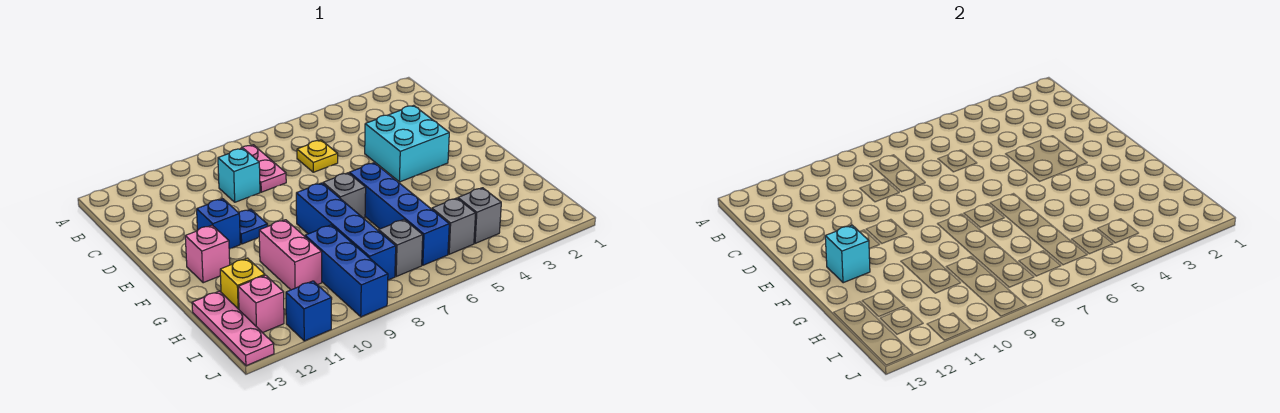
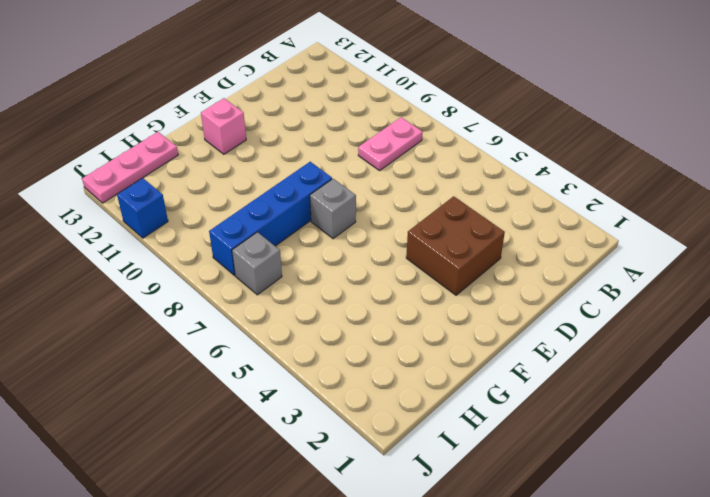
brown brick D3:E4 level 1 -> cyan brick D3:E4 level 1
none -> yellow plate C6 level 1
none -> cyan brick C9 level 1
none -> blue plate E10 level 1

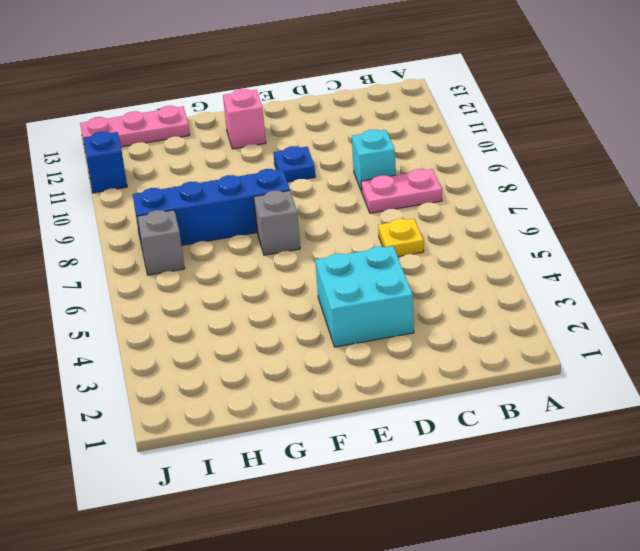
none -> blue brick E11 level 1
none -> blue brick F6:I6 level 1
none -> pink brick G10:H10 level 1

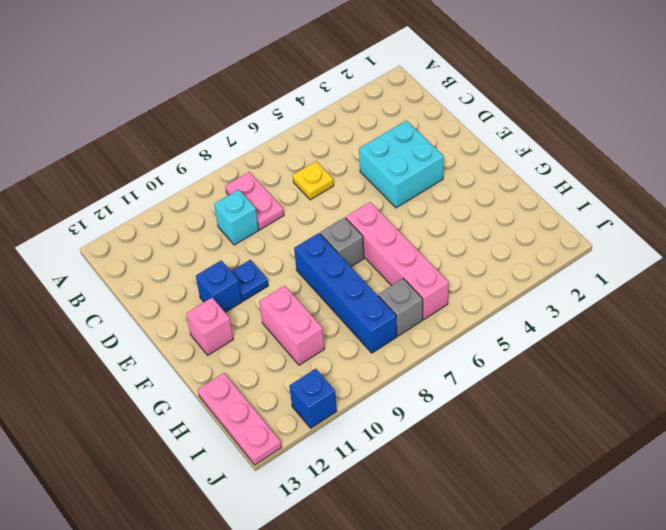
pink brick F6:I6 level 1 -> blue brick F6:I6 level 1
none -> blue brick H9:J9 level 1
none -> yellow brick H12 level 1
none -> grey brick I4 level 1

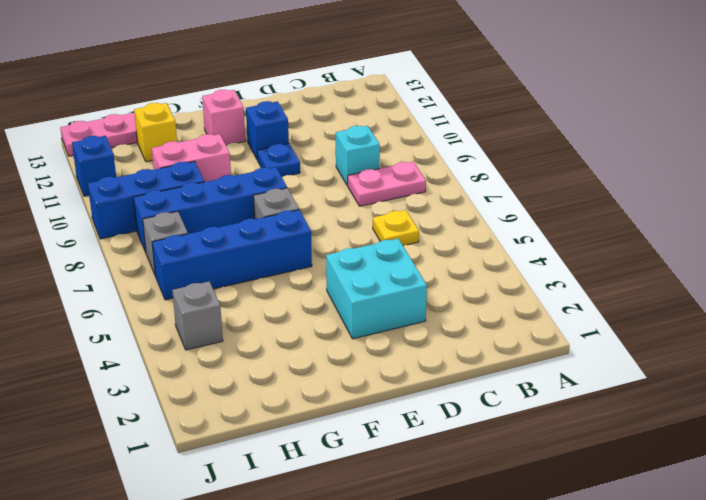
none -> grey brick I5 level 1
none -> pink brick I12 level 1
none -> cyan brick F12 level 2

